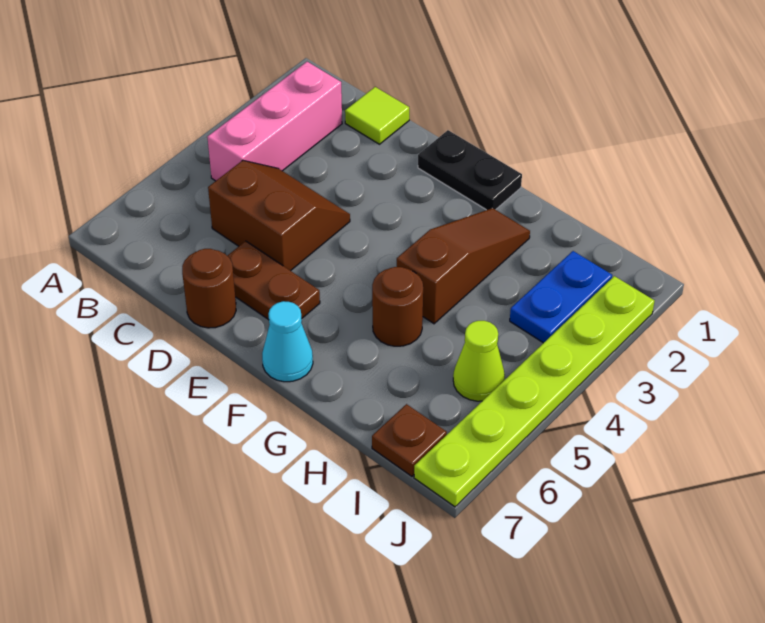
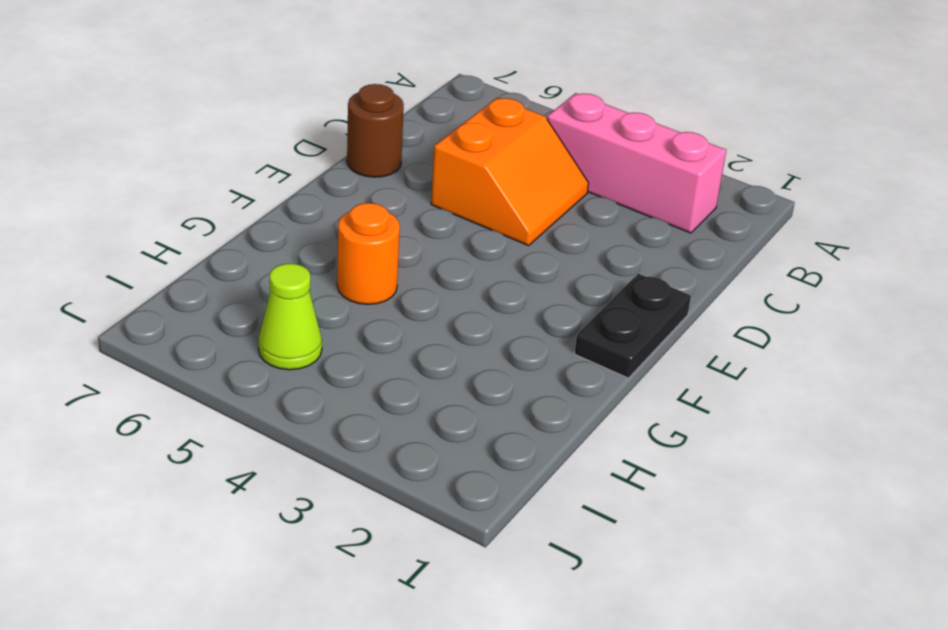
orange slope C4:D5 level 1 top 5 -> brown slope C4:D5 level 1 top 5
orange round brick G5 level 1 -> brown round brick G5 level 1
none -> lime tile C1 level 1
none -> brown plate D6:E6 level 1
none -> cyan cone F7 level 1

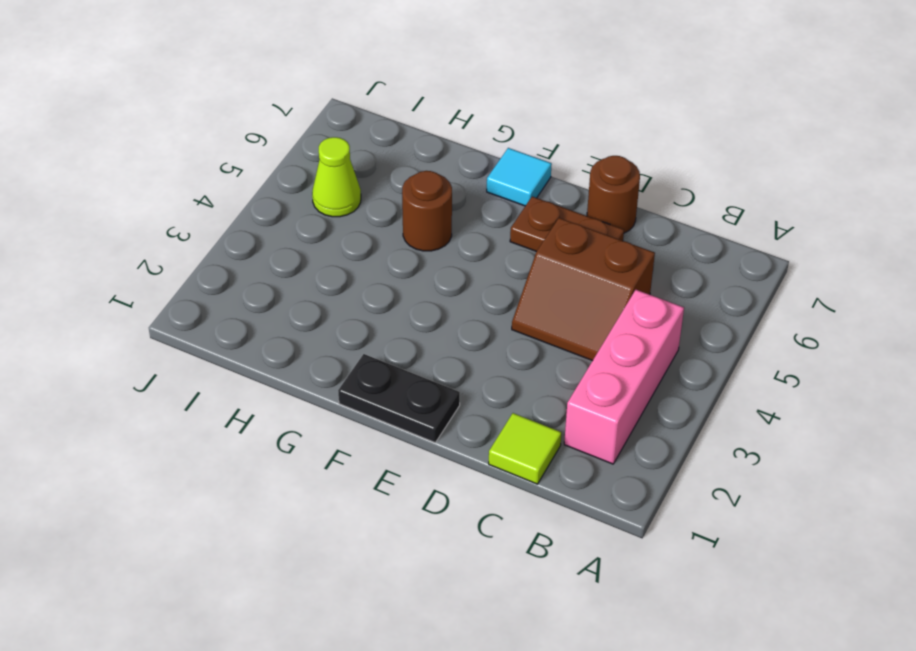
cyan tile F7 level 1 -> cyan cone F7 level 1
none -> brown slope G2:G4 level 1 top 4
none -> blue plate I2:I3 level 1
none -> brown plate I7 level 1

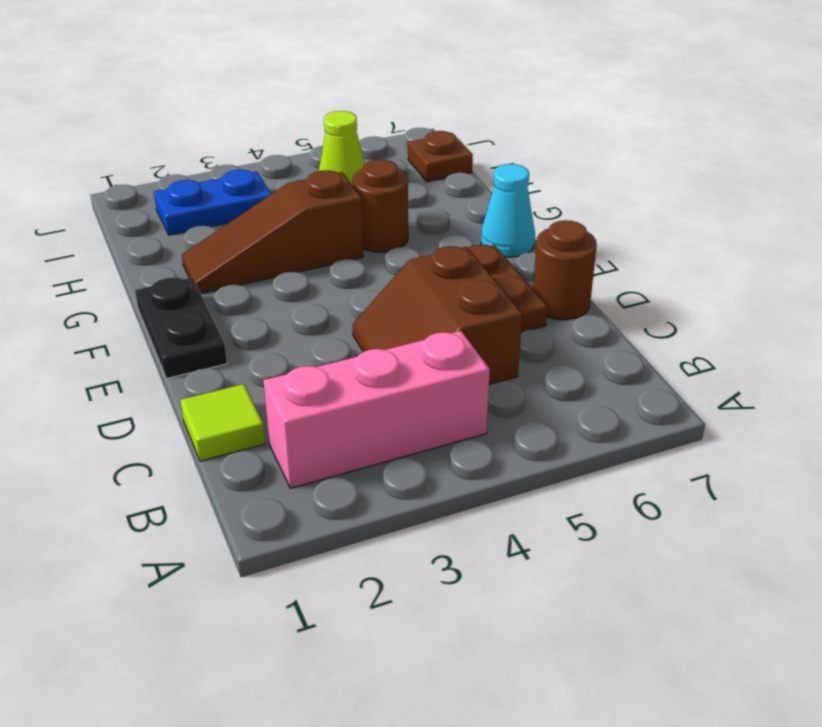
none -> lime plate J2:J7 level 1

